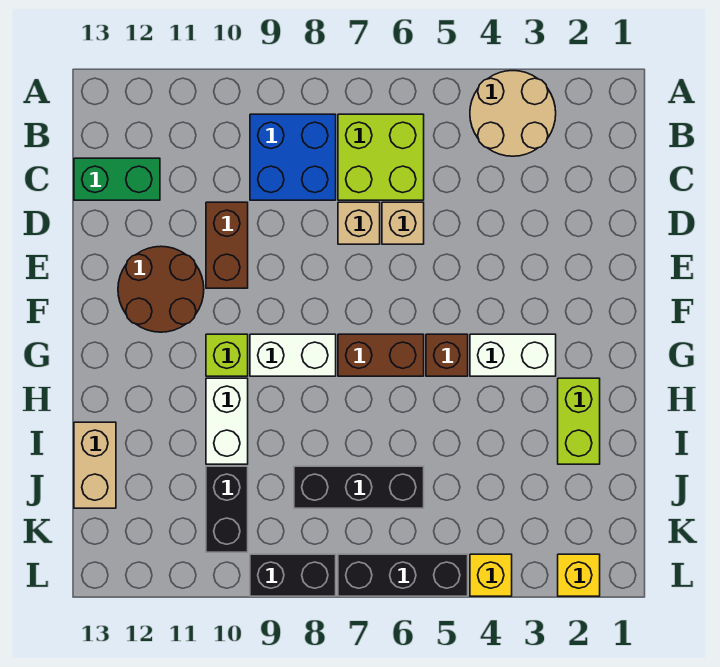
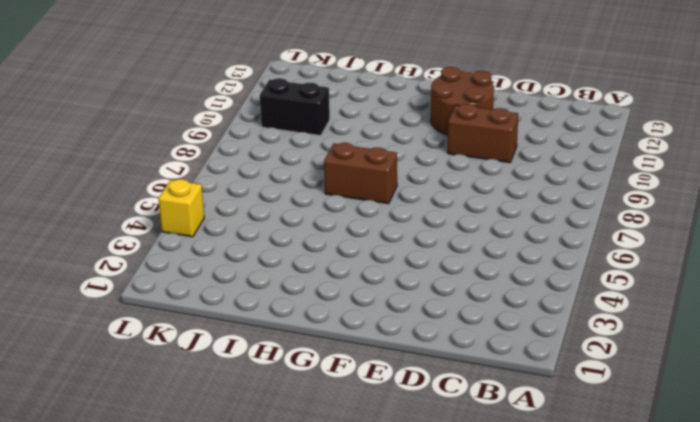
brown brick G7:H7 level 1 -> brown brick G6:G7 level 1
none -> tan round brick A3:B4 level 1
none -> lime brick B6:C7 level 1
none -> blue brick B8:C9 level 1

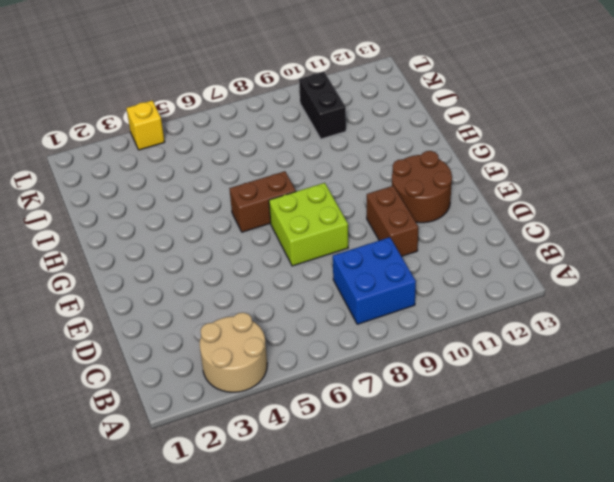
lime brick E7:F8 level 1 -> lime brick B6:C7 level 1
none -> green brick C12:C13 level 1
none -> tan brick D6 level 1
none -> tan brick D7 level 1

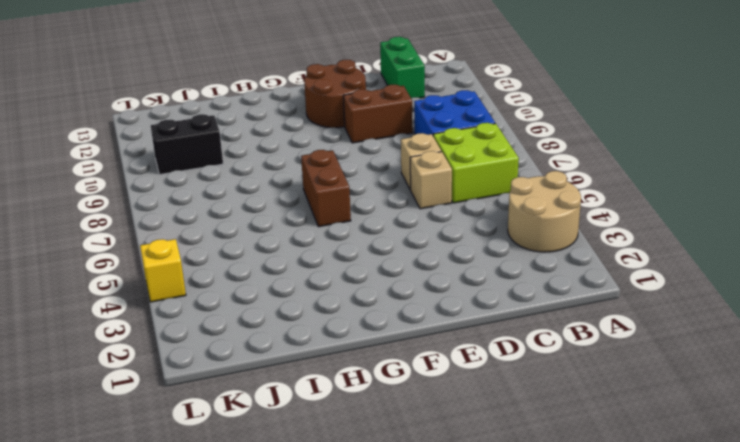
none -> white brick G3:G4 level 1
none -> brown brick G5 level 1
none -> white brick G8:G9 level 1

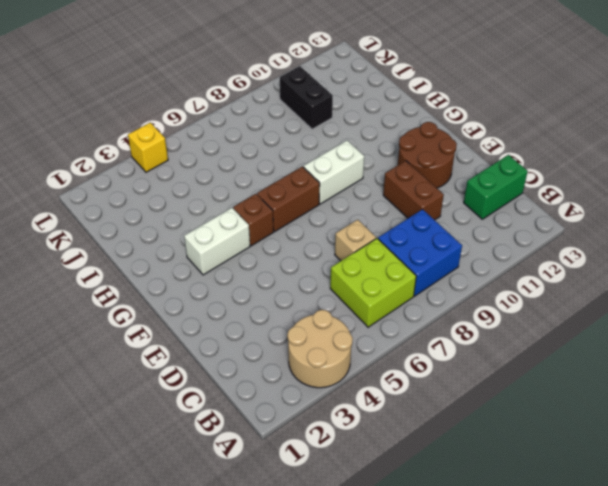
none -> tan brick D6 level 1
none -> lime brick G10 level 1
none -> lime brick H2:I2 level 1

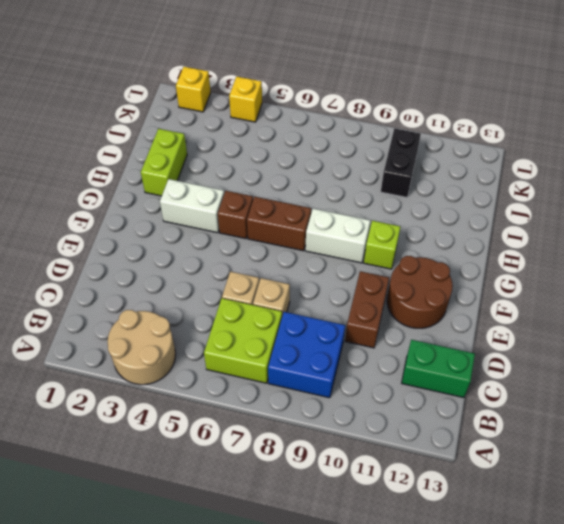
none -> white brick H10:I10 level 1
none -> tan brick I13:J13 level 1
none -> black brick J6:J8 level 1

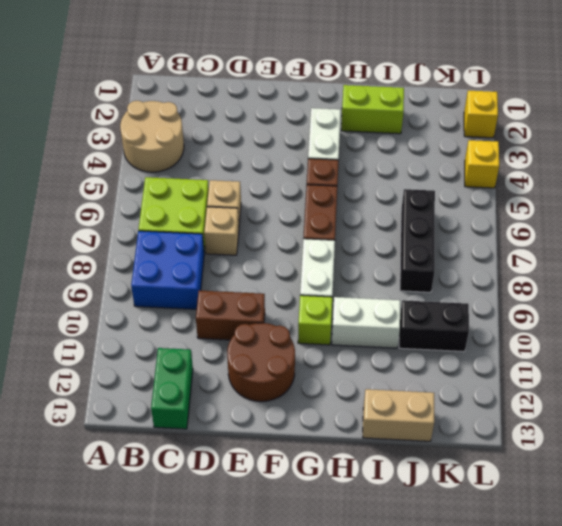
none -> black brick L5:L7 level 1
none -> black brick L8:L9 level 1

